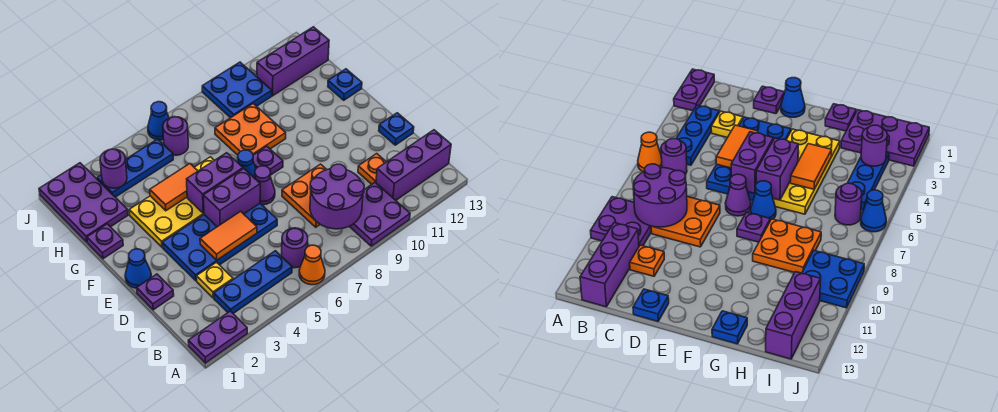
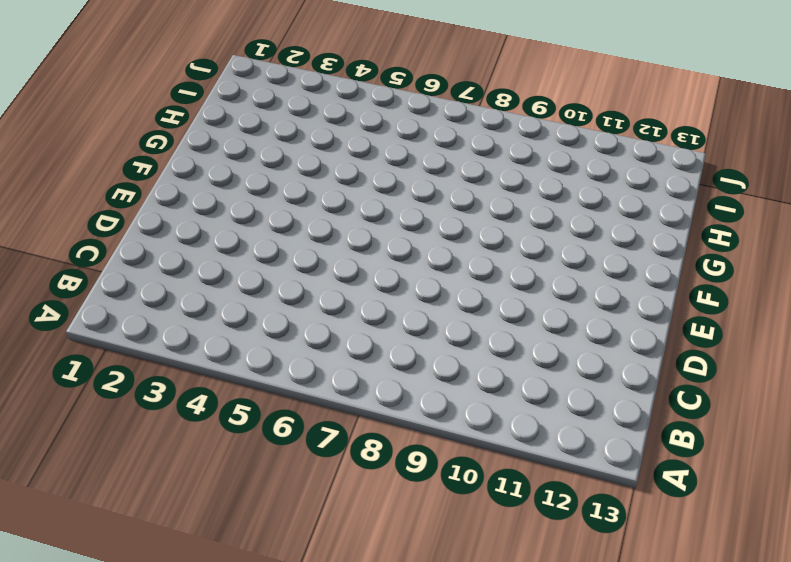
none -> purple plate A1:A2 level 1
none -> orange cone A6 level 1
none -> purple plate A9:B10 level 1
none -> blue plate B3:B5 level 1

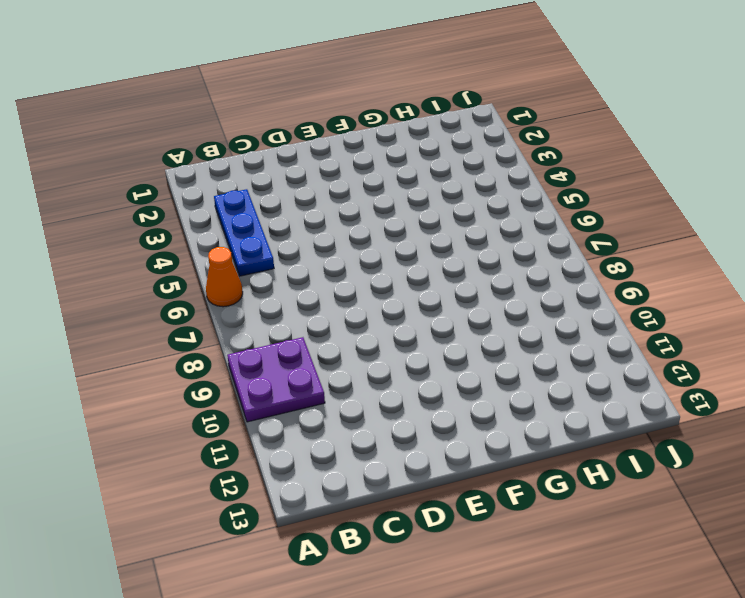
none -> purple plate A1:A2 level 1
none -> purple round brick B6 level 1
none -> purple brick B11:B13 level 1
none -> yellow plate C3 level 1

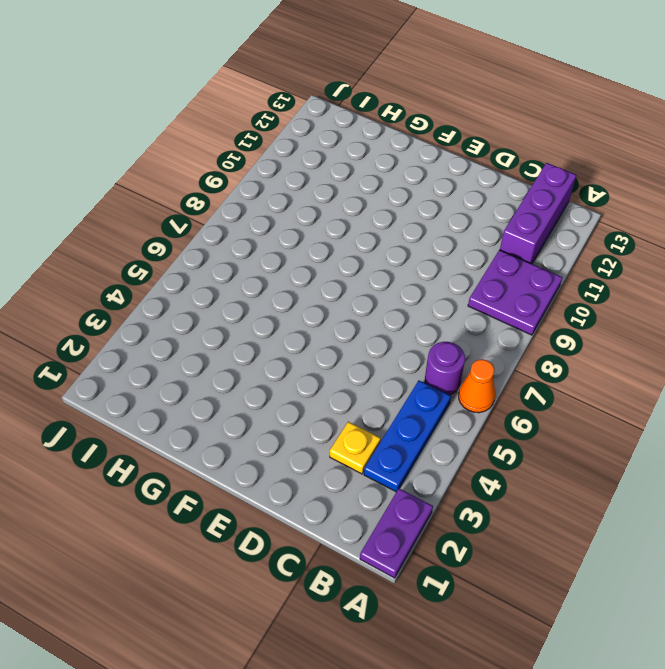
none -> orange plate C8:D9 level 1
none -> orange plate C11 level 1
none -> purple plate D1 level 1
none -> blue plate D3:E6 level 1

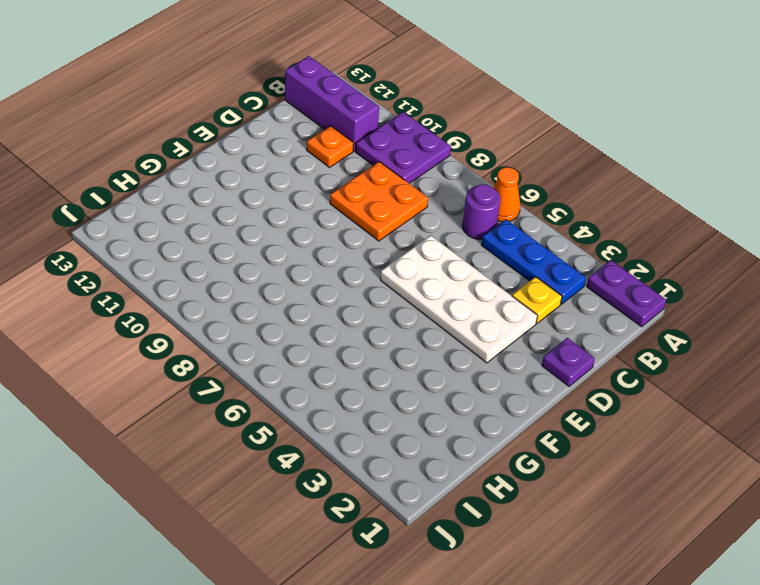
white plate D3:E6 level 1 -> blue plate D3:E6 level 1
none -> blue plate D13 level 1
none -> blue cone E1 level 1
none -> purple cone E7 level 1
none -> yellow plate F3:G6 level 1

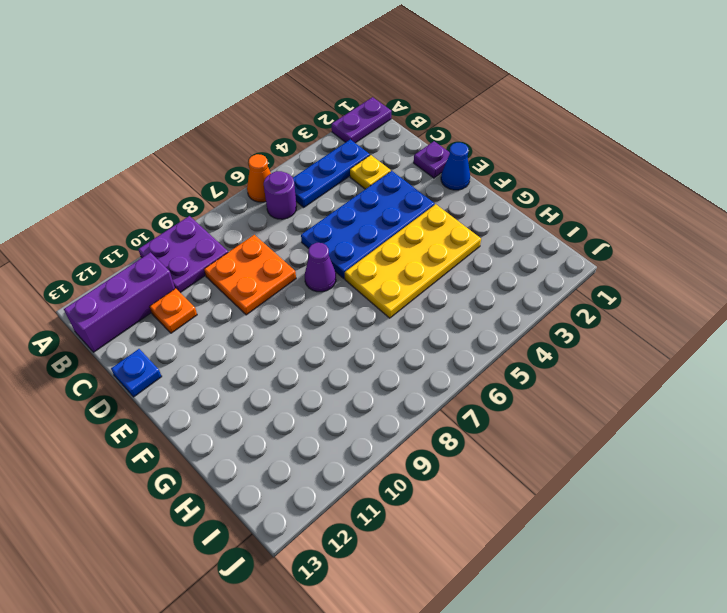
none -> blue cone F7 level 1
none -> purple plate F8 level 1
none -> purple plate G1 level 1
none -> orange plate G8:H9 level 1

